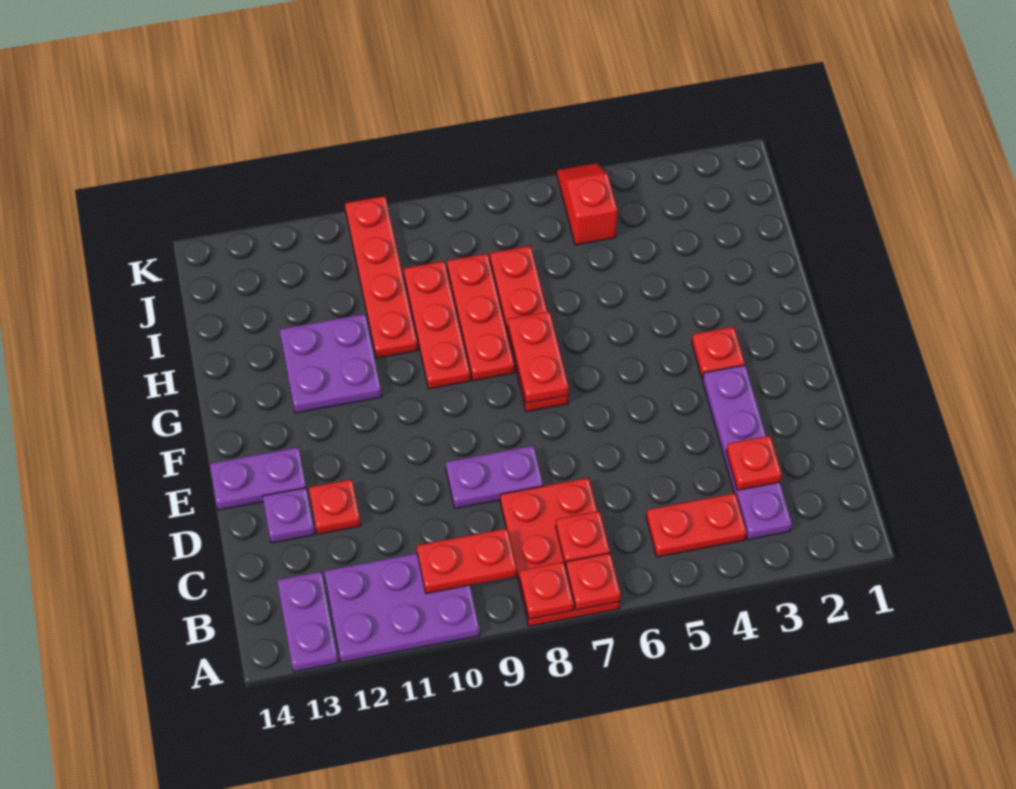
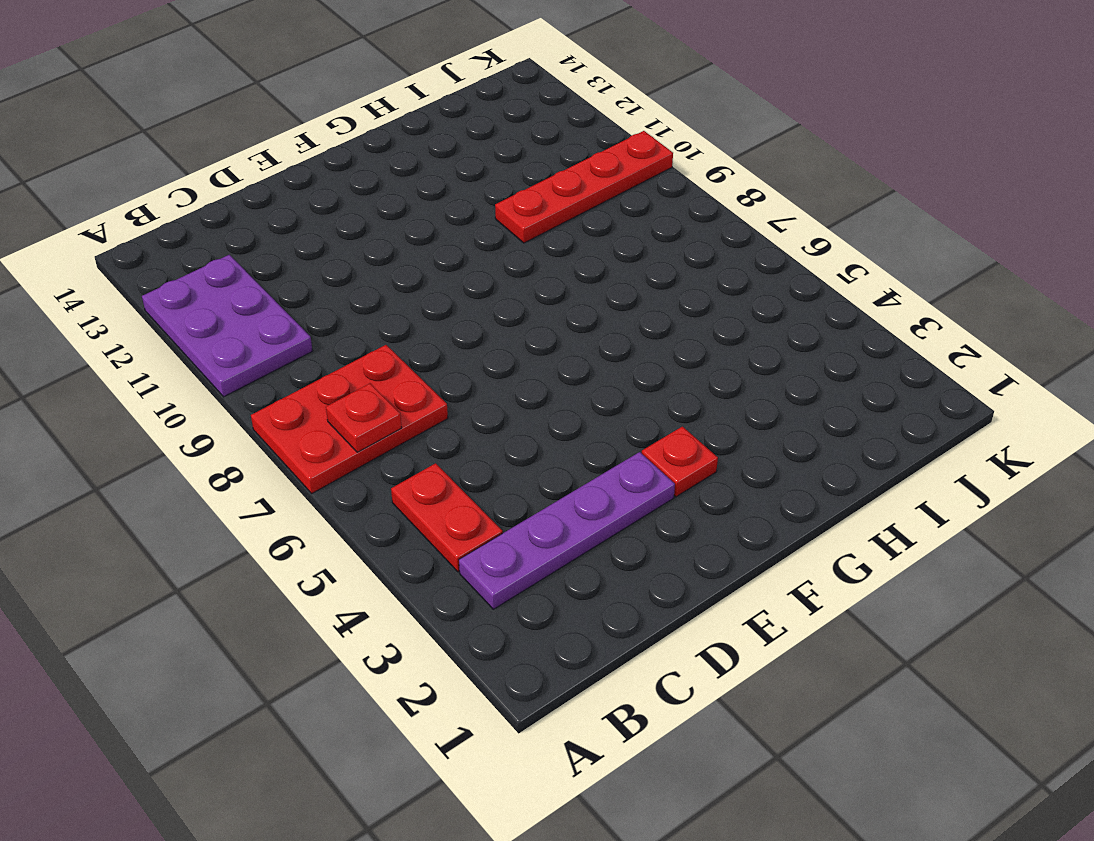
none -> purple plate A13:B13 level 1
none -> purple plate D8:D9 level 1
none -> red plate D12 level 1

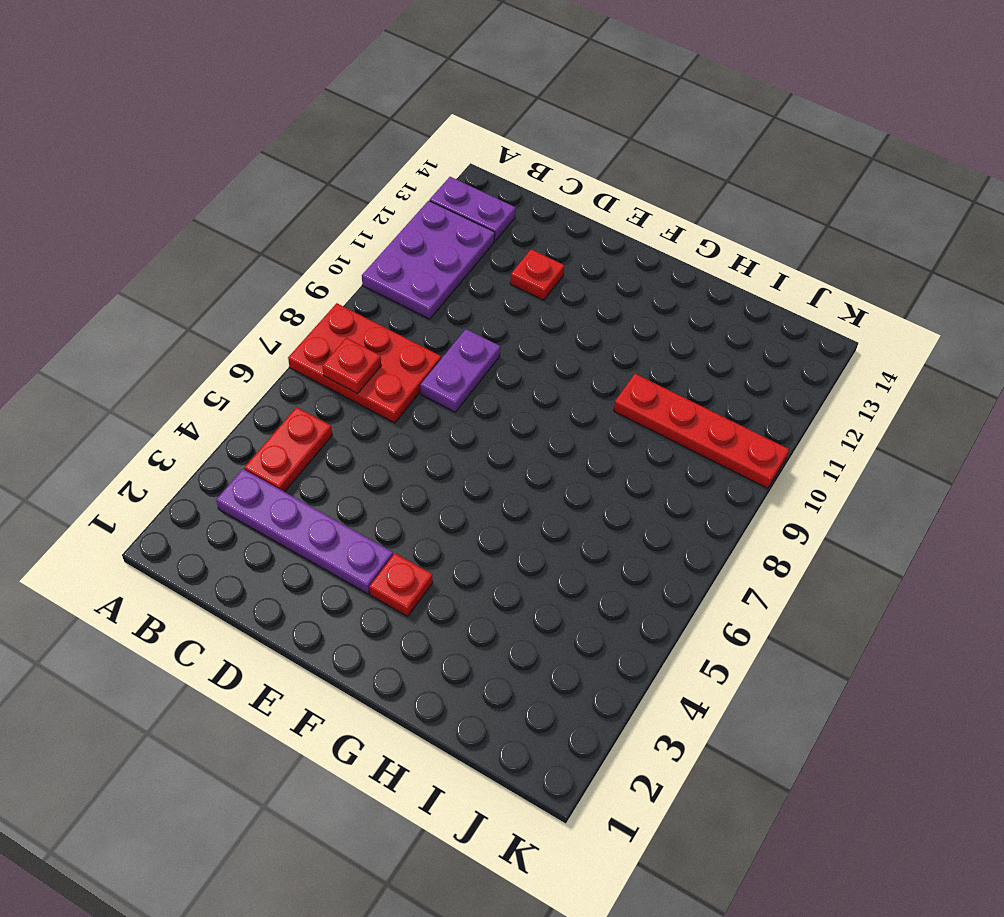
none -> purple plate D13 level 1
none -> purple plate E13:E14 level 1
none -> red plate F7:I7 level 1

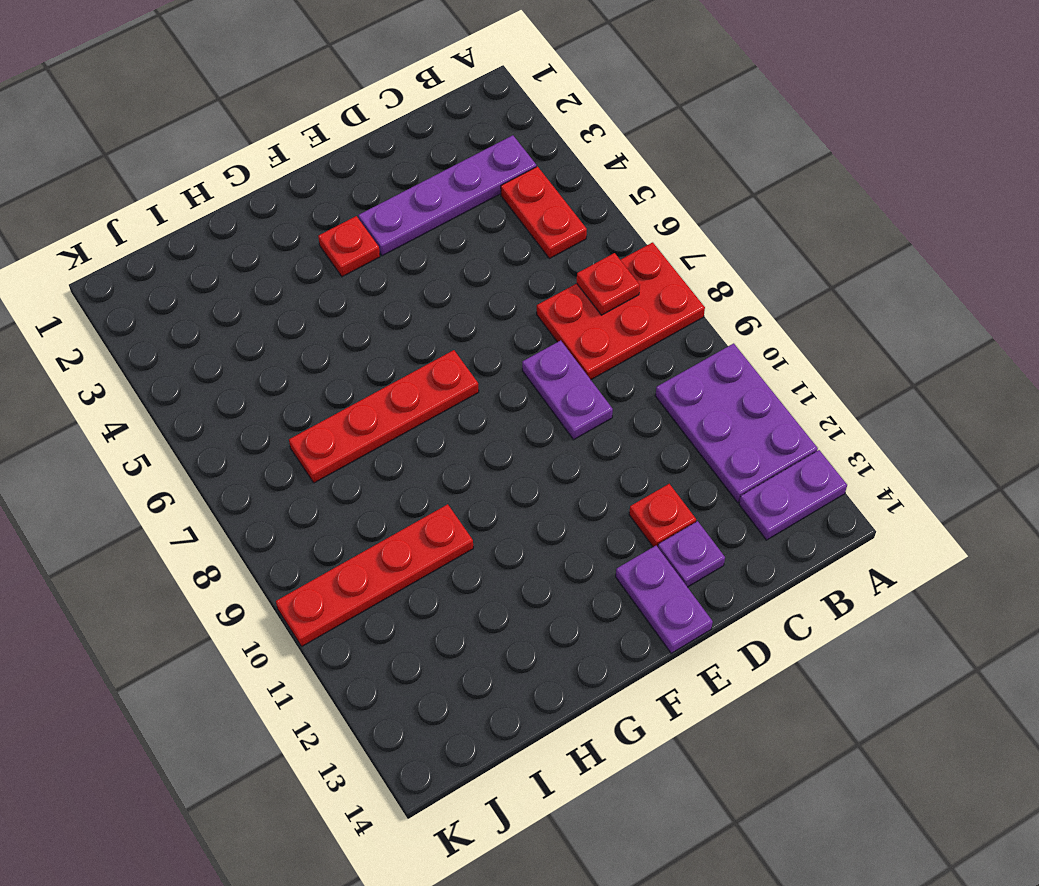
none -> red plate G8:I8 level 1
none -> red plate G9:I9 level 1
none -> purple plate G11:H12 level 1

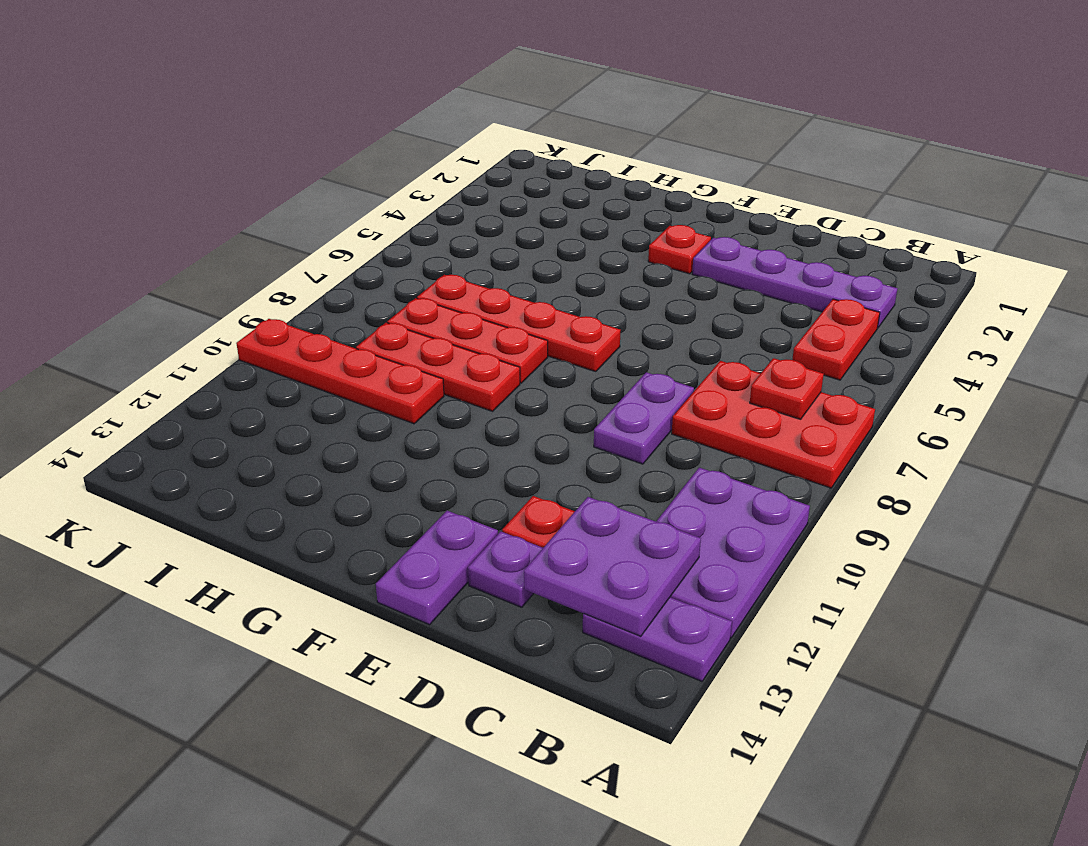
purple plate B12:C13 level 2 -> purple plate G11:H12 level 1
none -> red slope J5:K5 level 1 top J
none -> red plate A7 level 2
none -> red plate A8 level 2

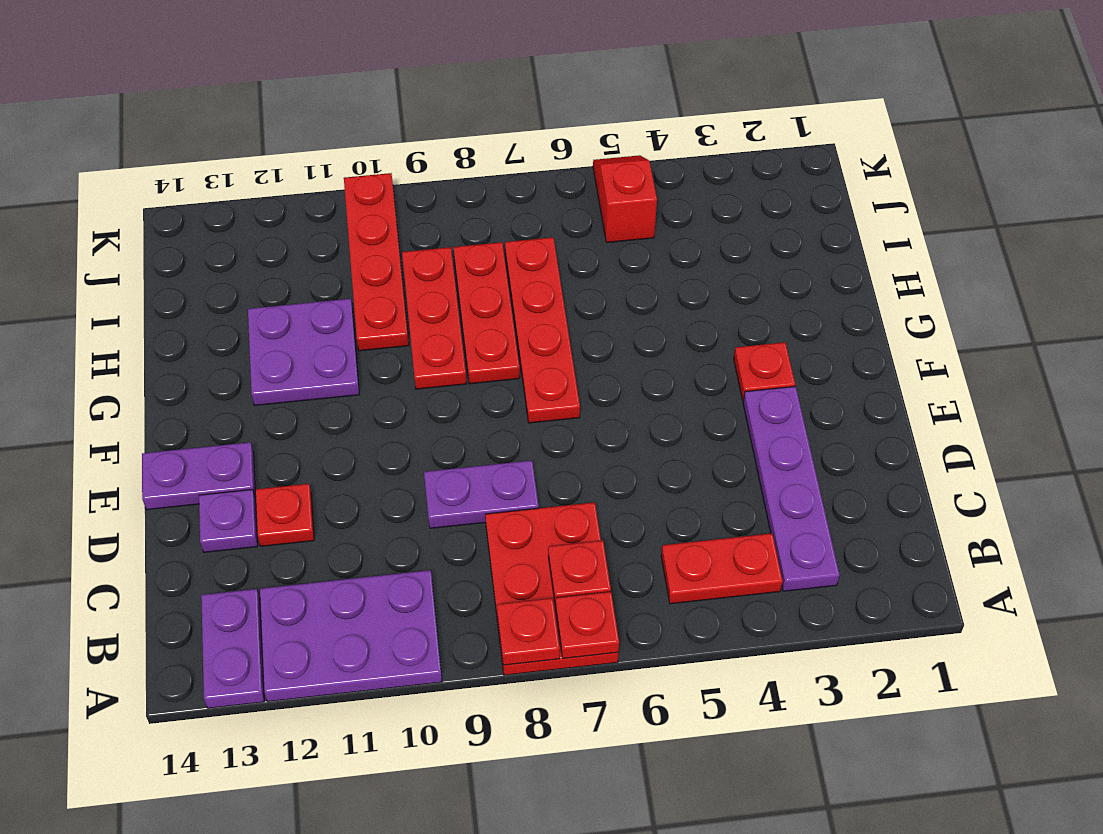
none -> red plate B9:B10 level 2
none -> red plate C3 level 2
none -> red plate F7:G7 level 2

